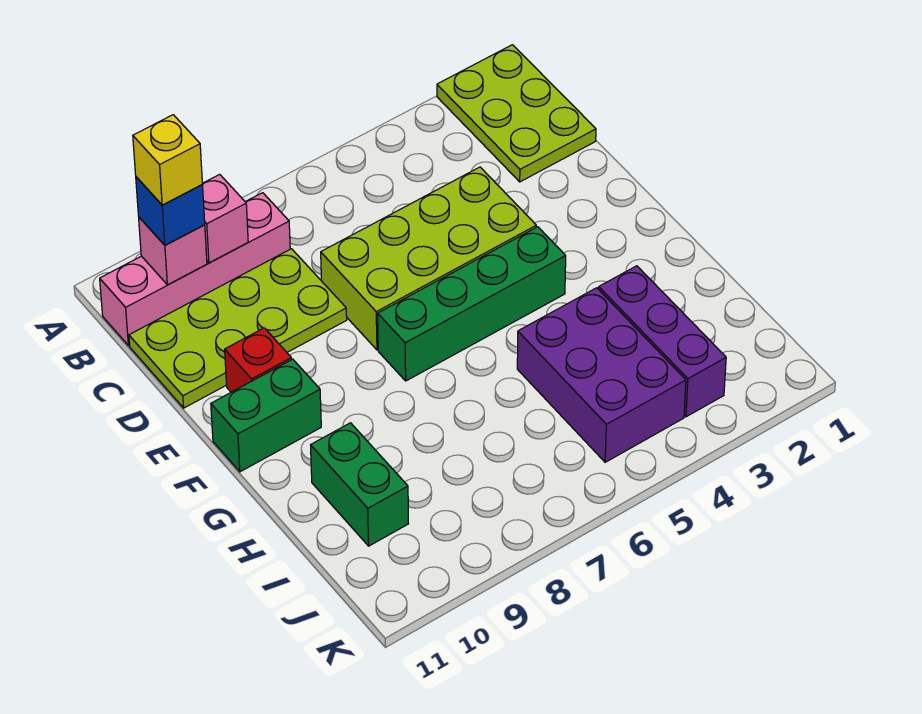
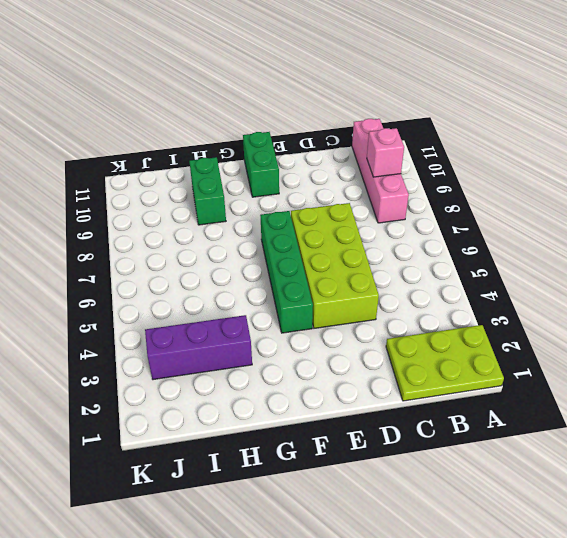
green brick H9:H10 level 1 -> green brick H10:I10 level 1
none -> lime plate C8:D11 level 1
none -> red brick E10 level 1
none -> purple brick H4:J5 level 1

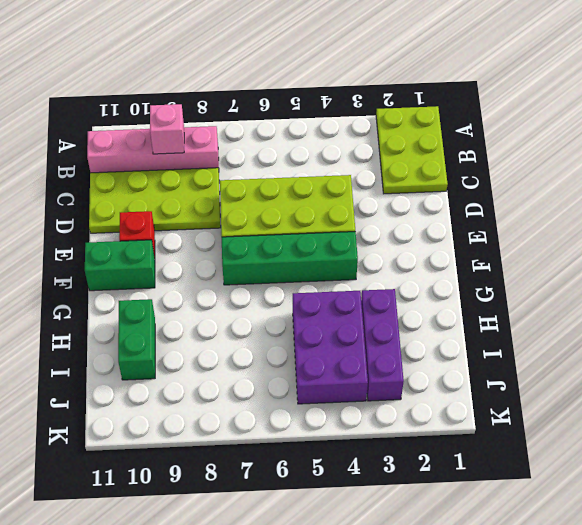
none -> pink brick B10 level 2
none -> blue brick B10 level 3
none -> yellow brick B10 level 4

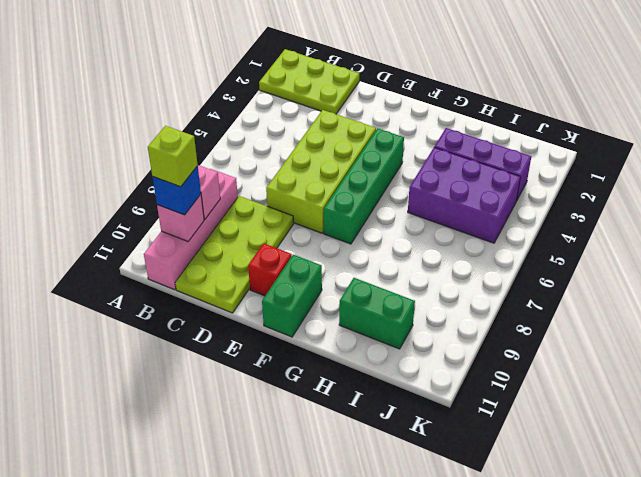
lime brick B10 level 4 -> yellow brick B10 level 4

